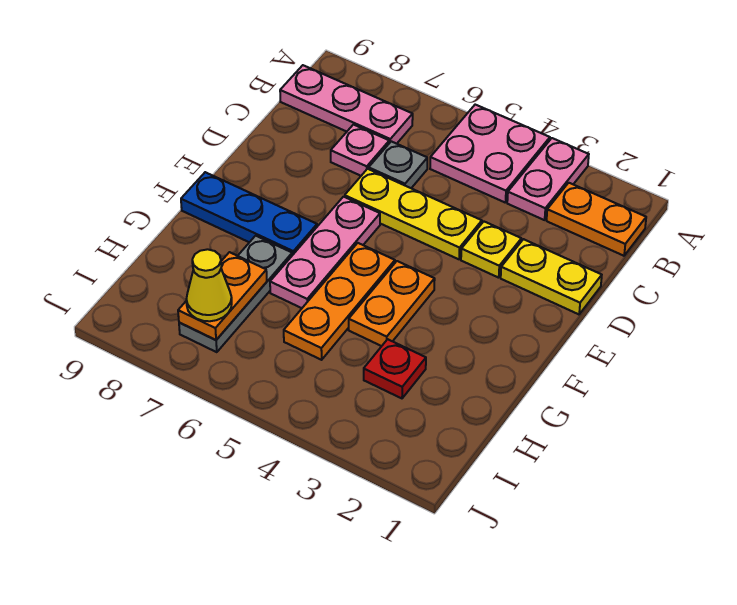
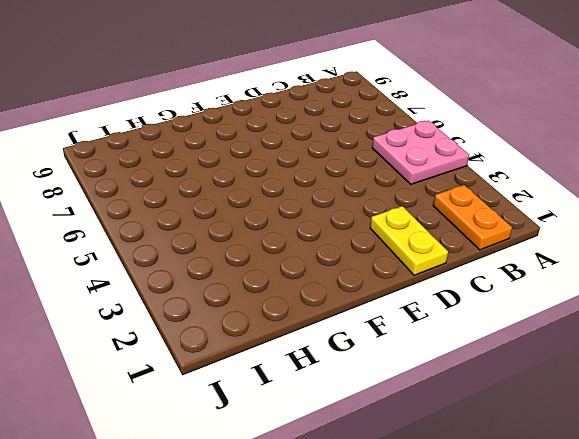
none -> pink plate A3:B3 level 1
none -> pink plate B7:B9 level 1
none -> grey plate C6 level 1

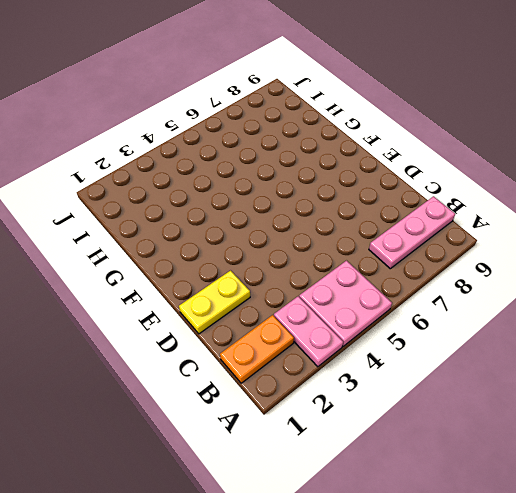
none -> grey plate C6 level 1
none -> pink plate C7 level 1
none -> yellow plate D3 level 1

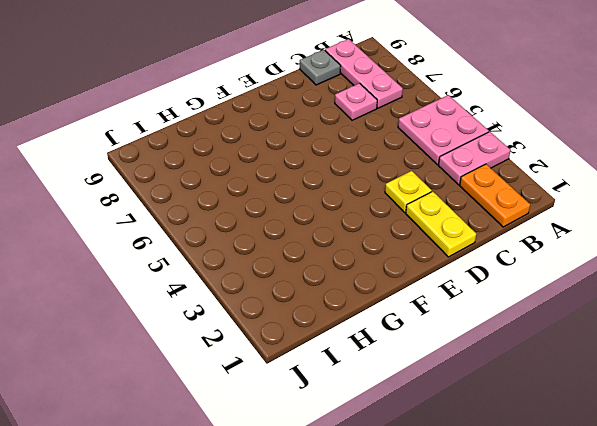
grey plate C9 level 1 -> grey plate C6 level 1
none -> yellow plate D4:D6 level 1
none -> pink plate E6:G6 level 1
none -> orange plate F4:G4 level 1

